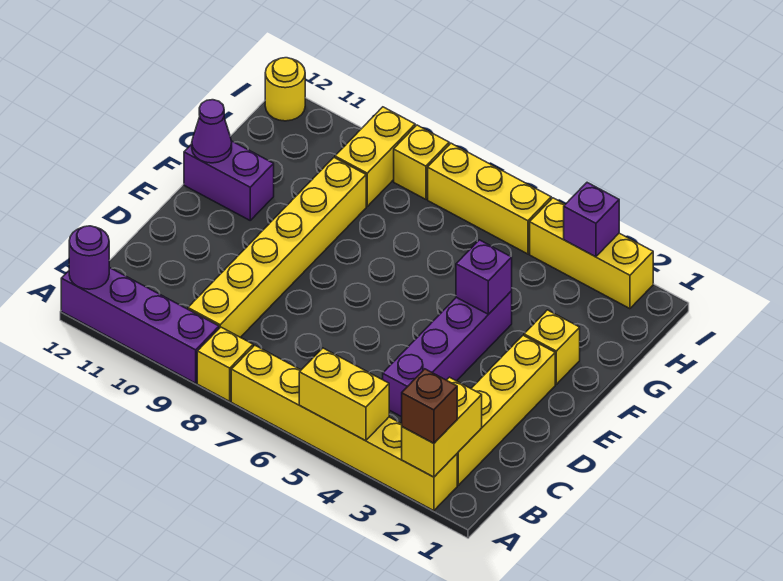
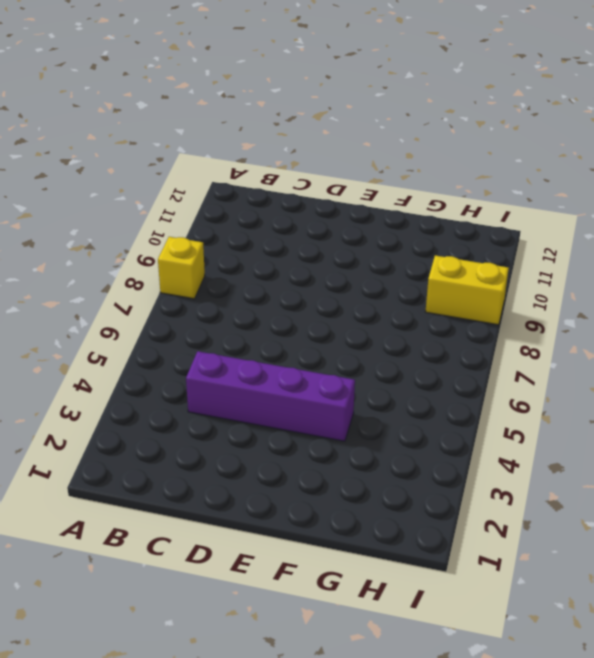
none -> yellow brick A2:A7 level 1
none -> purple brick A9:A12 level 1
none -> yellow brick B2:E2 level 1

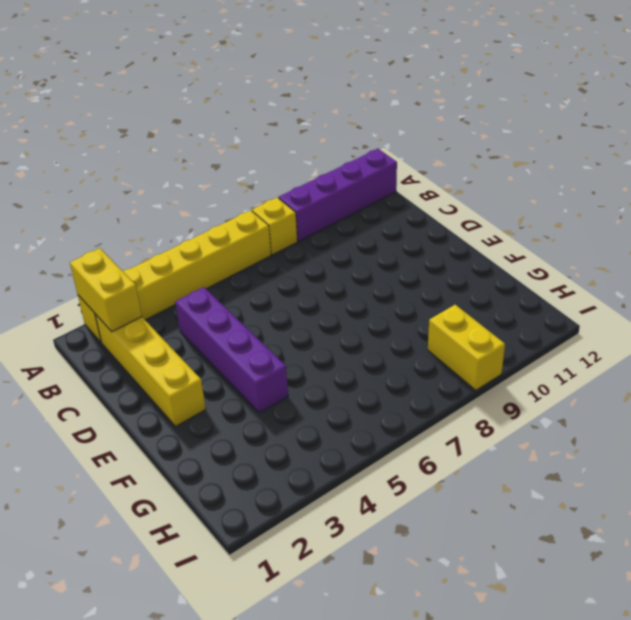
none -> yellow brick B9:G9 level 1
none -> yellow brick F2 level 1
none -> purple brick F11:F12 level 1

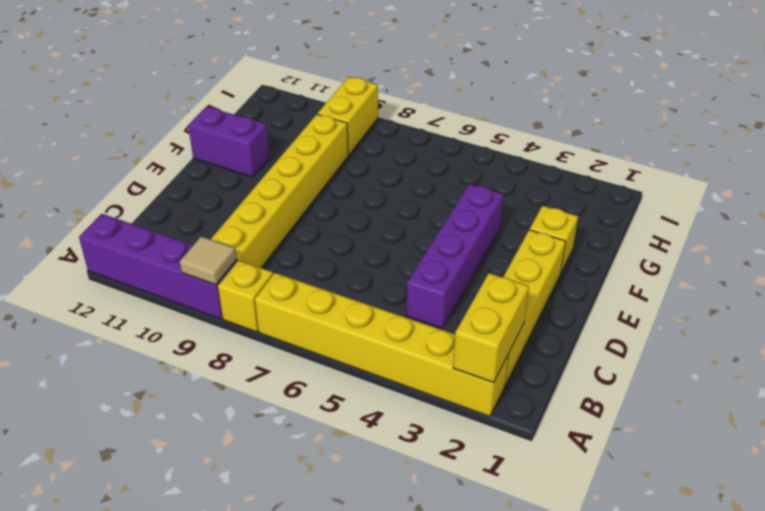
tan tile A9 level 2 -> none
none -> yellow brick I2:I4 level 1
none -> yellow brick I5:I7 level 1
none -> yellow brick I8 level 1

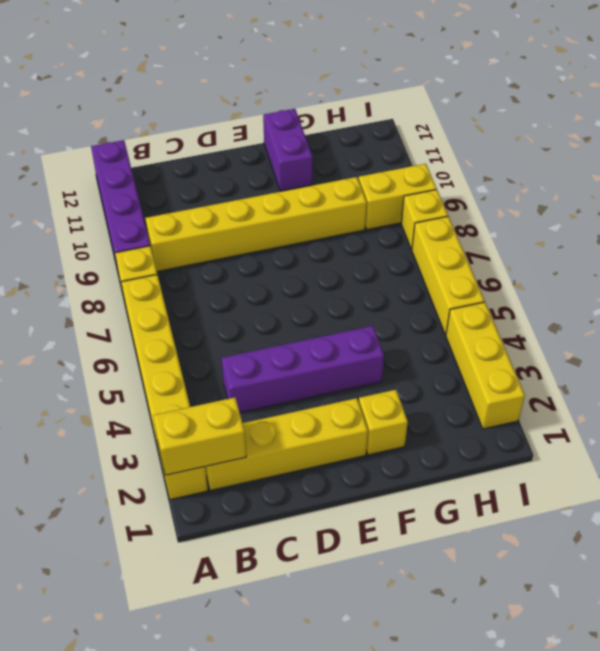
none -> yellow round brick I12 level 1
none -> yellow brick A4:A5 level 2
none -> purple round brick A12 level 2

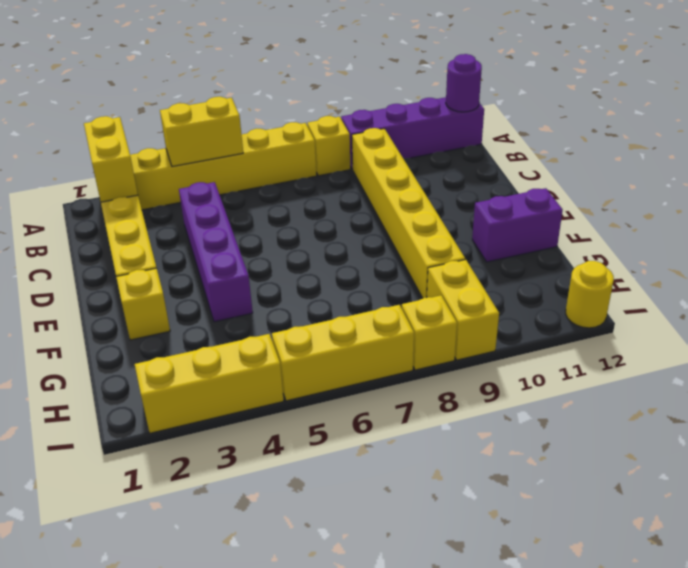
none -> purple brick F4 level 2
none -> purple cone F12 level 2
none -> purple brick I3 level 2

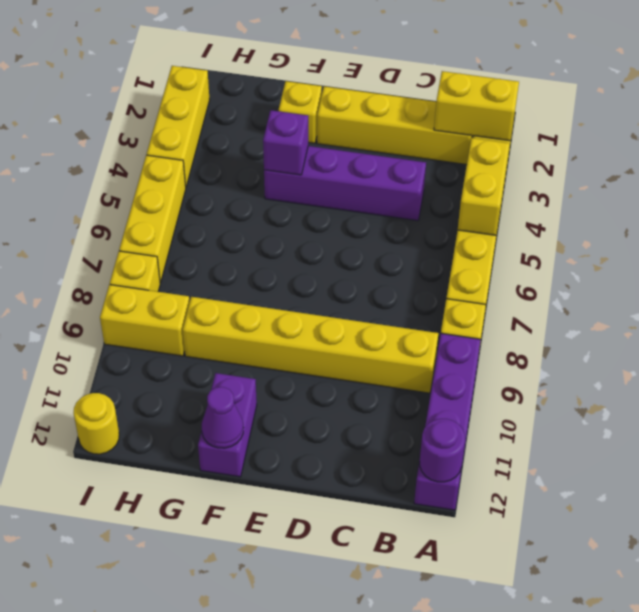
none -> purple brick I3 level 2
none -> brown brick A2 level 3

